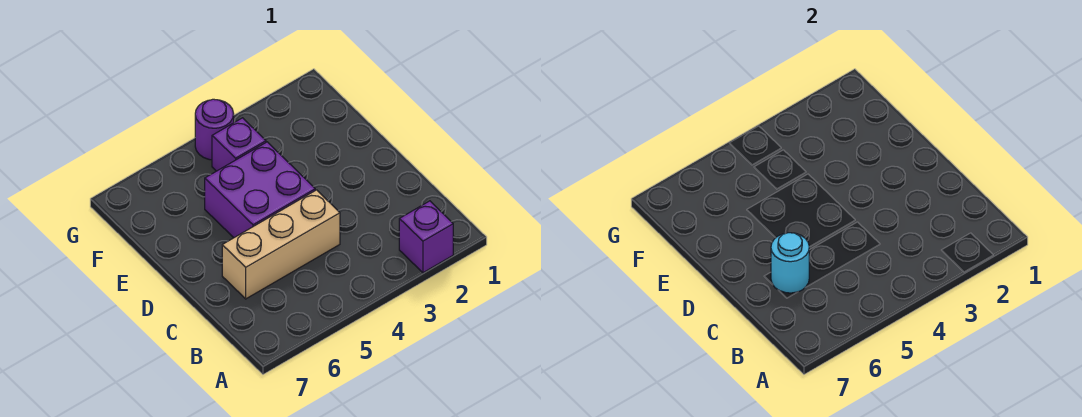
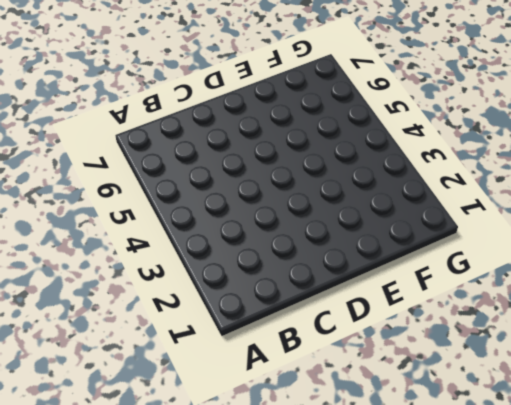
none -> purple brick A2 level 1
none -> tan brick C4:C6 level 1

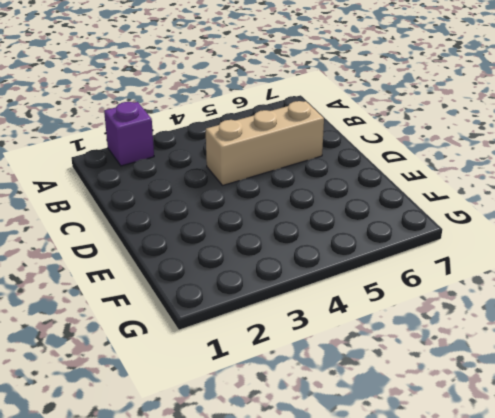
none -> purple brick D4:E5 level 1
none -> purple brick F4 level 1

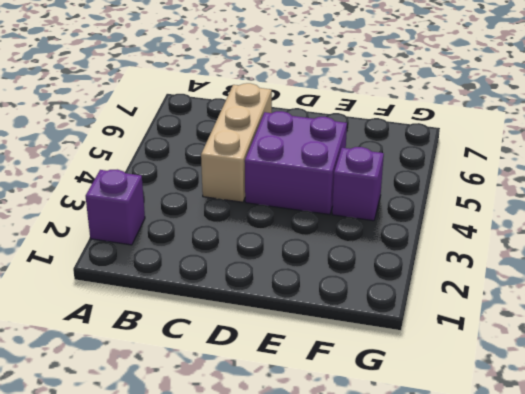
none -> purple round brick G4 level 1
none -> cyan round brick C6 level 2

